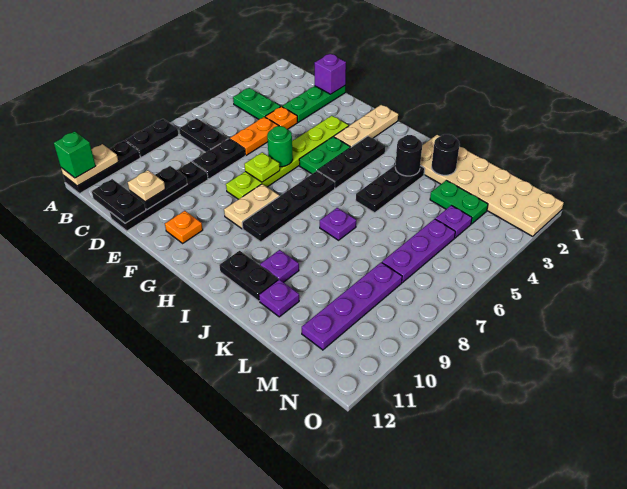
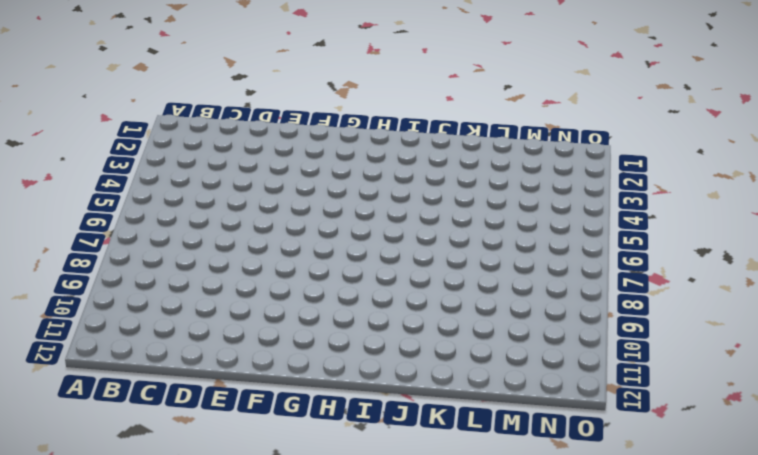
none -> black plate A8:A9 level 1
none -> black plate A10:A12 level 1
none -> green plate B4:C4 level 1
none -> black plate B7:C7 level 1

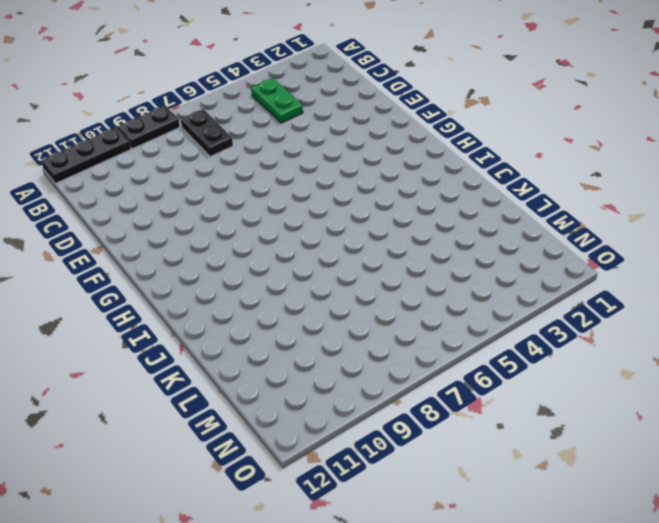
none -> green plate D1:D3 level 1
none -> orange plate D4 level 1
none -> orange plate D5:D6 level 1
none -> black plate D7:D8 level 1

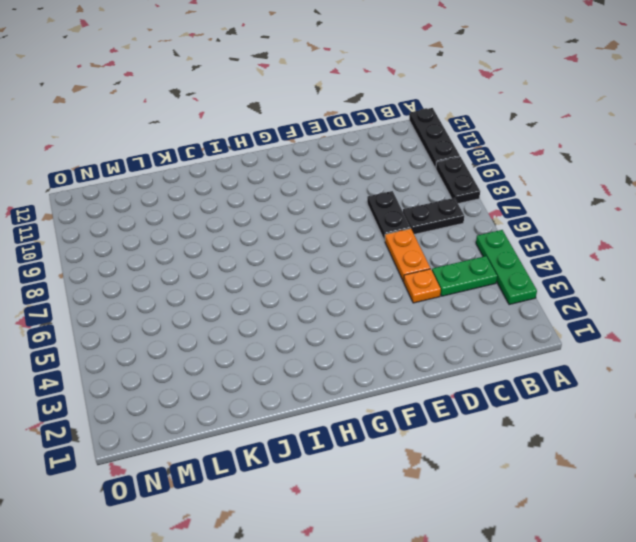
green plate A3:A5 level 1 -> green plate D1:D3 level 1
none -> black plate D9:D12 level 1
none -> lime plate F3:F8 level 1
none -> orange plate F11 level 1
none -> tan plate G1:G3 level 1

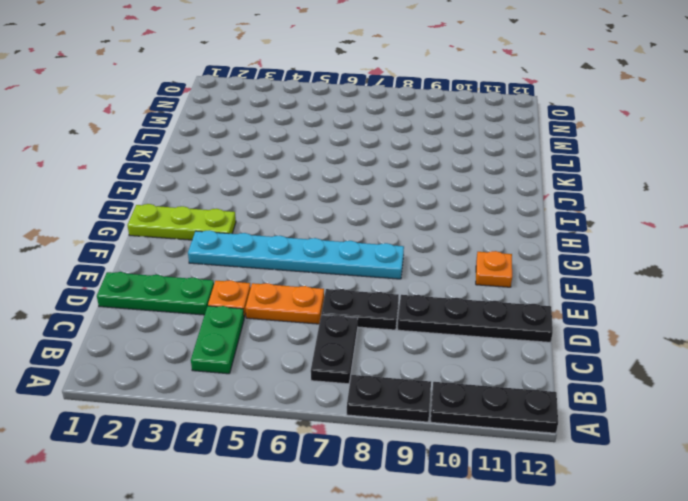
cyan plate F3:F8 level 1 -> lime plate F3:F8 level 1
lime plate G1:G3 level 1 -> tan plate G1:G3 level 1
none -> green plate G4:G5 level 1
none -> tan plate G8:G9 level 1
none -> black plate H3:H5 level 1
none -> black plate H6:H9 level 1

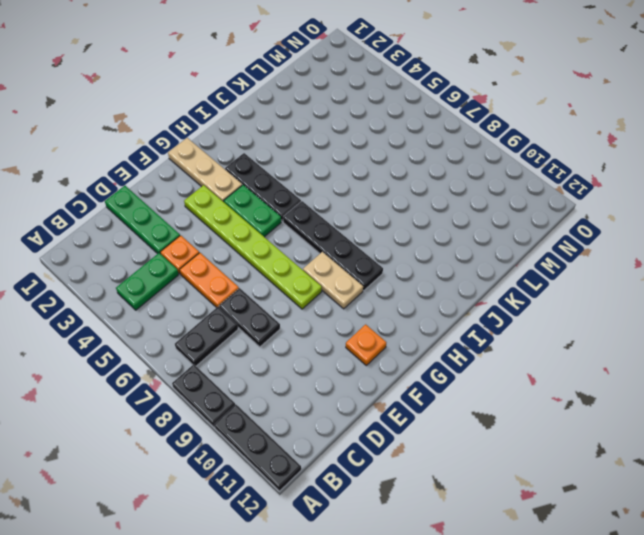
none -> black plate D9:D12 level 1
none -> black plate I11:J11 level 1
none -> tan plate J1:O2 level 1
none -> black plate J3:J5 level 1

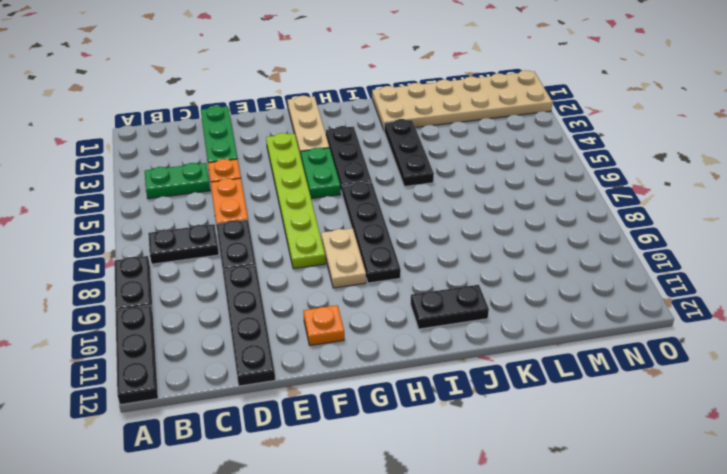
none -> purple plate J7 level 1
none -> purple plate J10 level 1
none -> purple plate K11 level 1
none -> green plate L3:M3 level 1

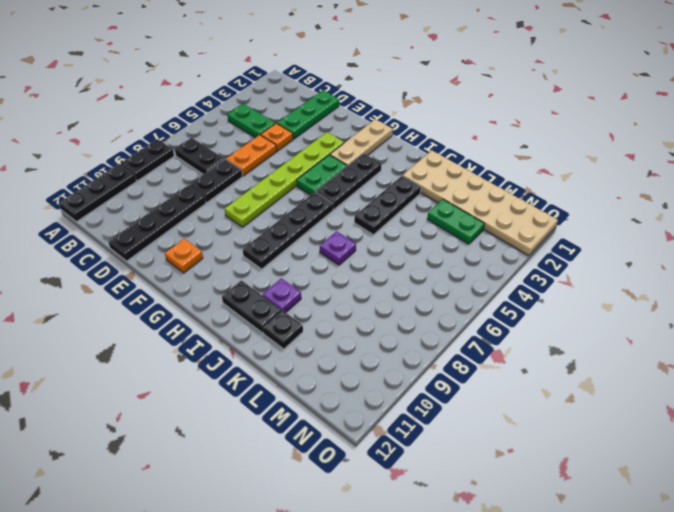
black plate K11 level 1 -> purple plate K11 level 1
none -> tan plate G8:G9 level 1
none -> purple plate M4 level 1
none -> purple plate M5:M7 level 1
none -> purple plate M8:M11 level 1

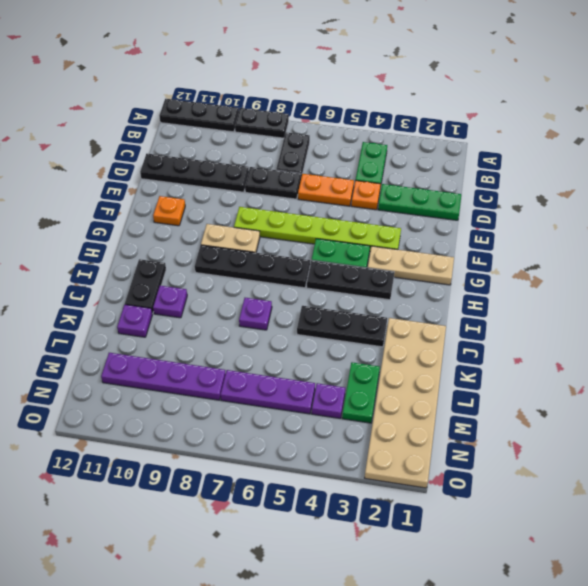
none -> tan plate A11:A12 level 2
none -> black plate C12:D12 level 2
none -> purple brick D1 level 2
none -> black plate D10:D11 level 2

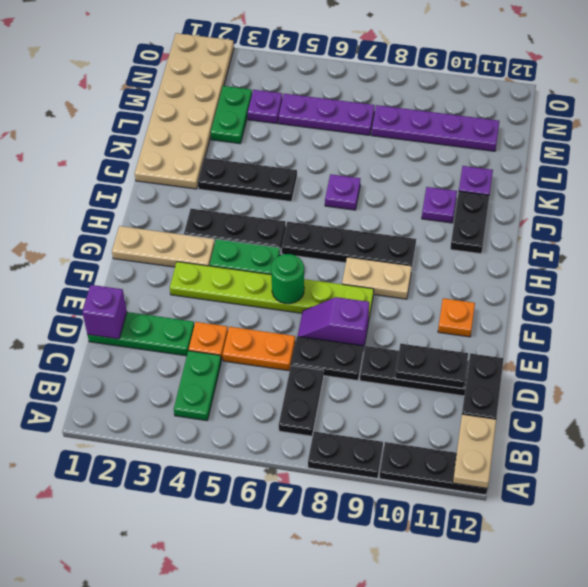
tan plate A12:B12 level 2 -> tan plate A11:A12 level 2
purple slope E7:E8 level 1 top 8 -> none
none -> lime plate F7 level 2
none -> black round brick J3 level 2
none -> black round brick K2 level 2
none -> green brick A12 level 3

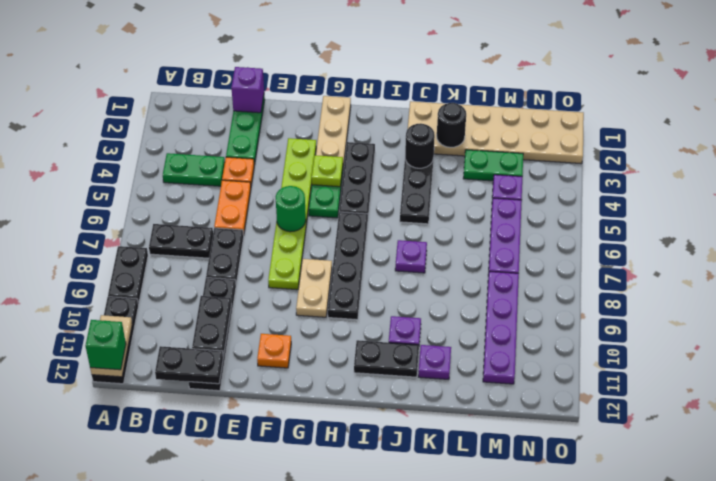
lime plate G4 level 2 -> lime plate F7 level 2
none -> tan plate D11 level 3

